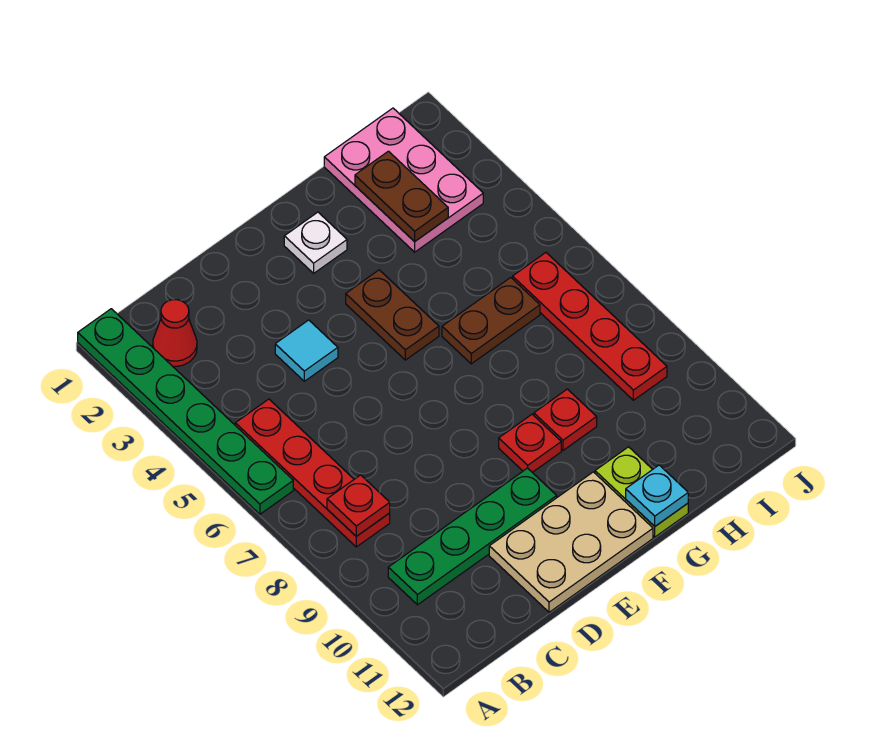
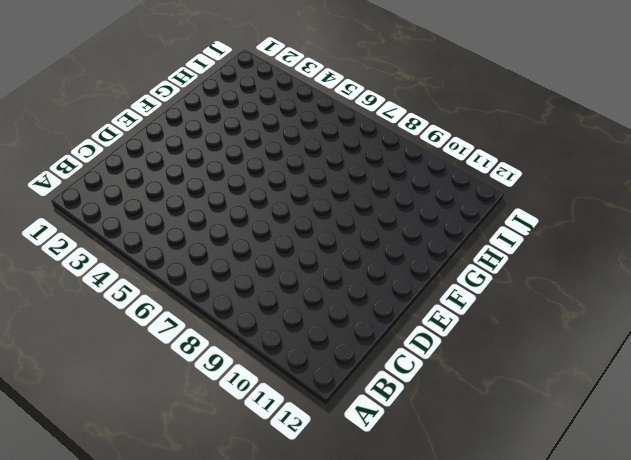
none -> green plate A1:A6 level 1
none -> red cone B2 level 1
none -> red plate B5:B8 level 1

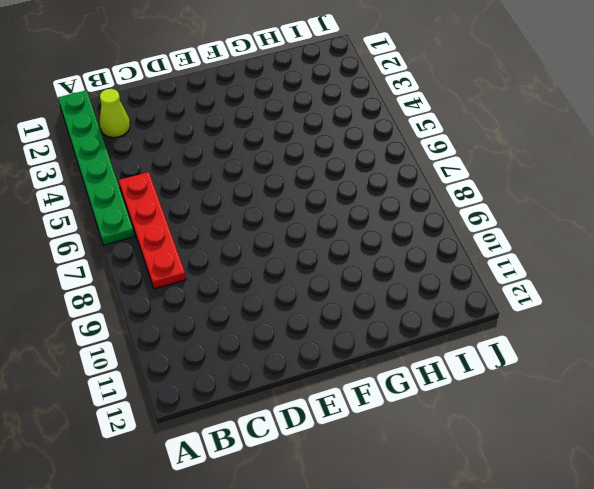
lime cone B2 level 1 -> red cone B2 level 1
none -> green plate B10:E10 level 1
none -> cyan tile D4 level 1
none -> tan plate D11:F12 level 1

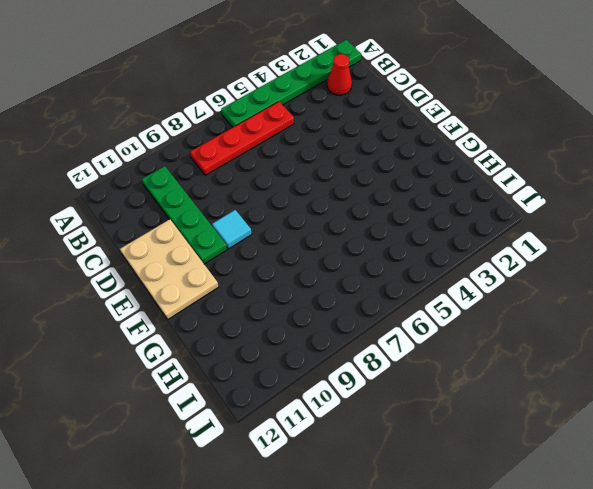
cyan tile E9 level 1 -> cyan tile D4 level 1
none -> white plate F2 level 1
none -> brown plate F4:F5 level 1
none -> red plate F9 level 1

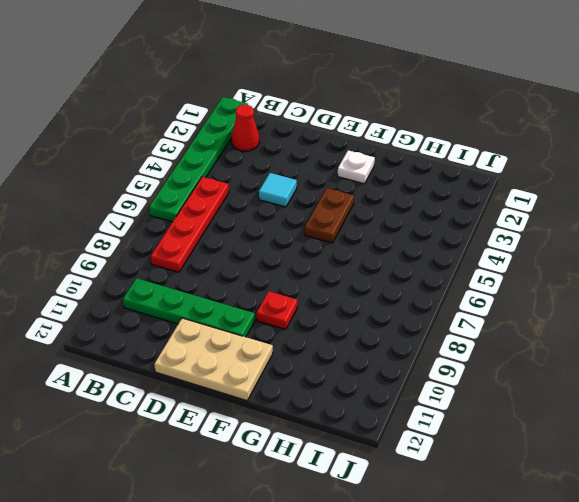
none -> brown plate G6:H6 level 1
none -> red plate G9 level 1
none -> lime plate G11:G12 level 1

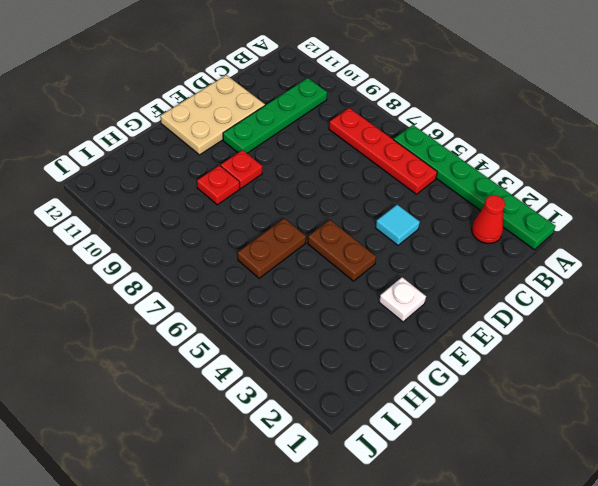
none -> lime plate G11:G12 level 1
none -> pink plate H1:I3 level 1
none -> red plate I6:I9 level 1

